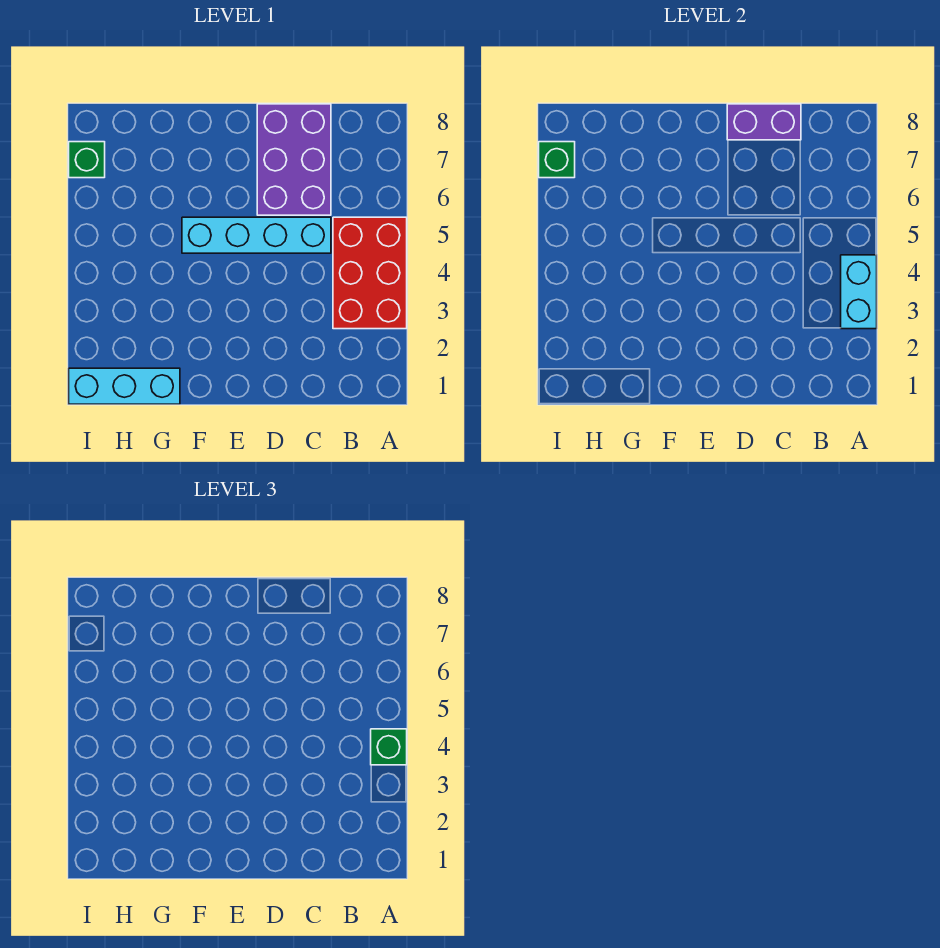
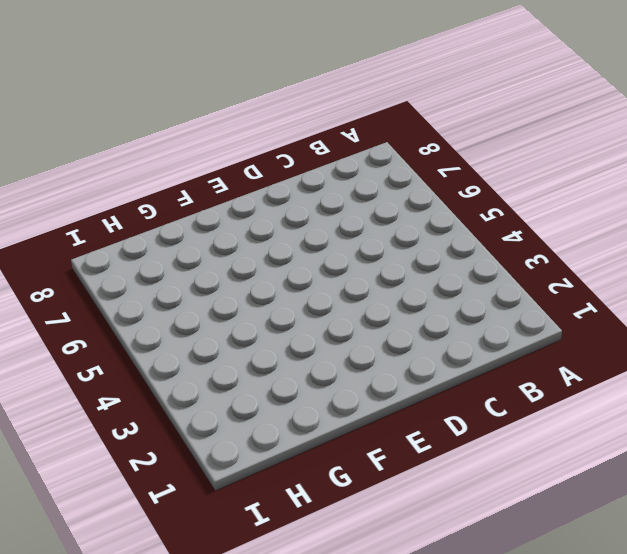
none -> red brick A3:B5 level 1
none -> cyan brick C5:F5 level 1

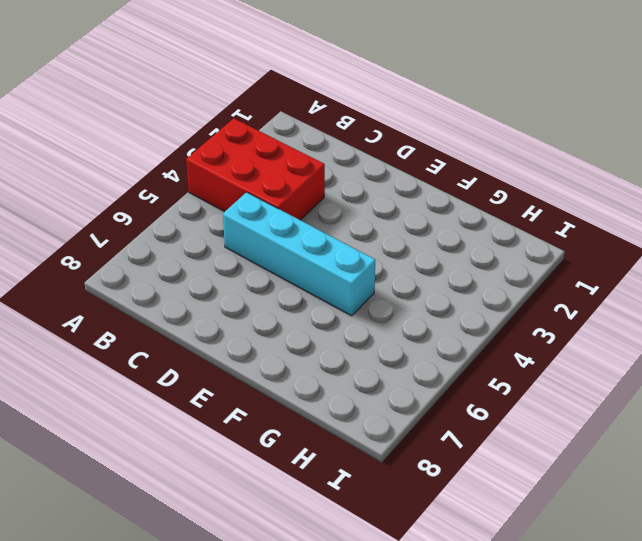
red brick A3:C4 level 1 -> red brick A3:B5 level 1
none -> purple brick C6:D8 level 1
none -> cyan brick G1:I1 level 1

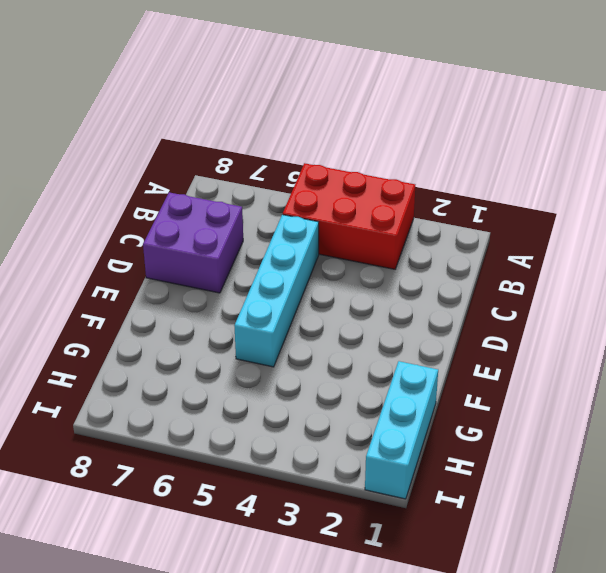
purple brick C7:D8 level 1 -> purple brick C6:D8 level 1
none -> green brick I7 level 1
none -> cyan brick A3:A4 level 2

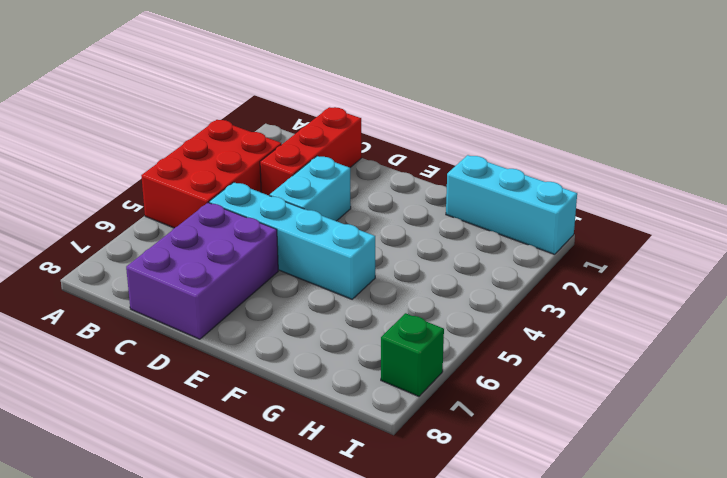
red brick C1:C3 level 1 -> none
cyan brick D3:D4 level 1 -> cyan brick A3:A4 level 2
none -> purple brick C8:D8 level 2
none -> green brick I7 level 2

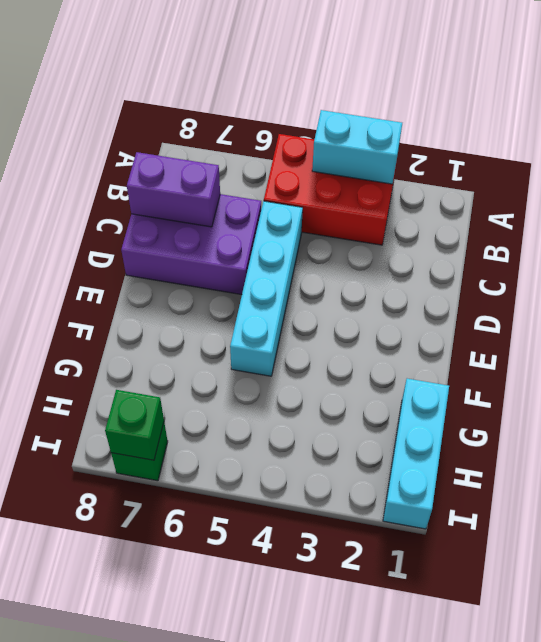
purple brick C7:C8 level 2 -> purple brick C8:D8 level 2
none -> green brick A4 level 3

